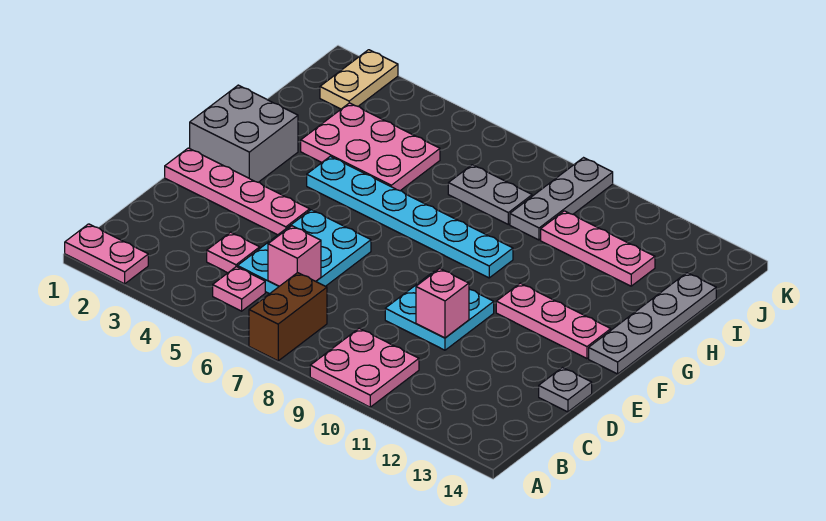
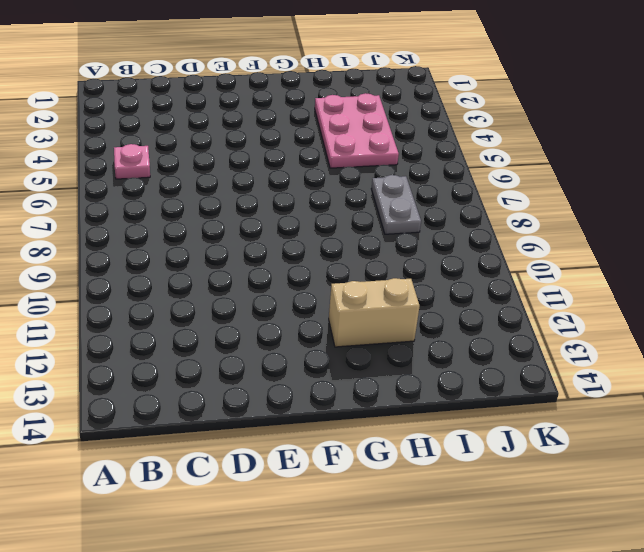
tan brick G12:H12 level 1 -> none
none -> pink plate A1:A2 level 1
none -> brown brick A7:B7 level 1
none -> pink plate A9:B10 level 1

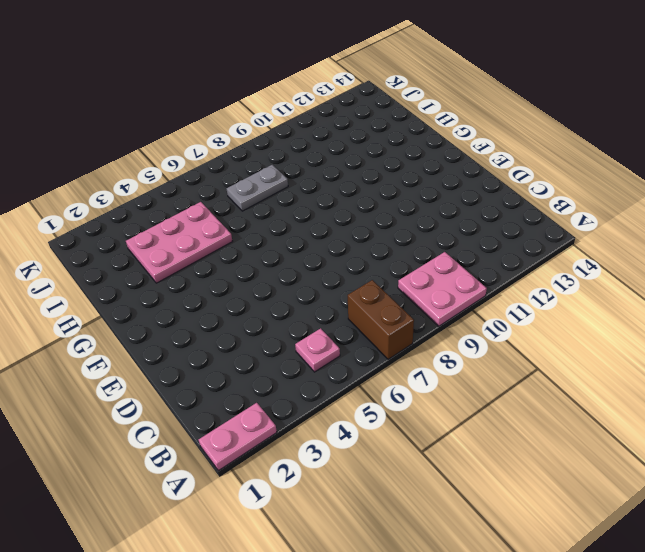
none -> pink plate C4 level 1
none -> cyan plate C5:E6 level 1
none -> cyan plate D9:E10 level 1

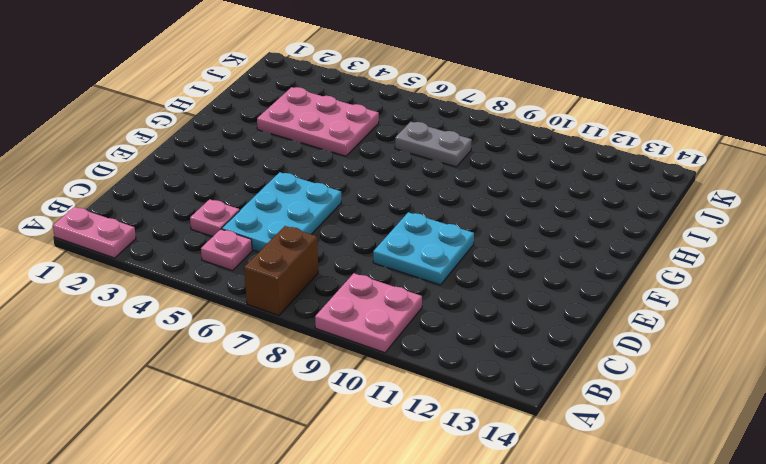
none -> grey plate D14 level 1
none -> pink plate E1:E4 level 1
none -> grey brick F1:G2 level 1

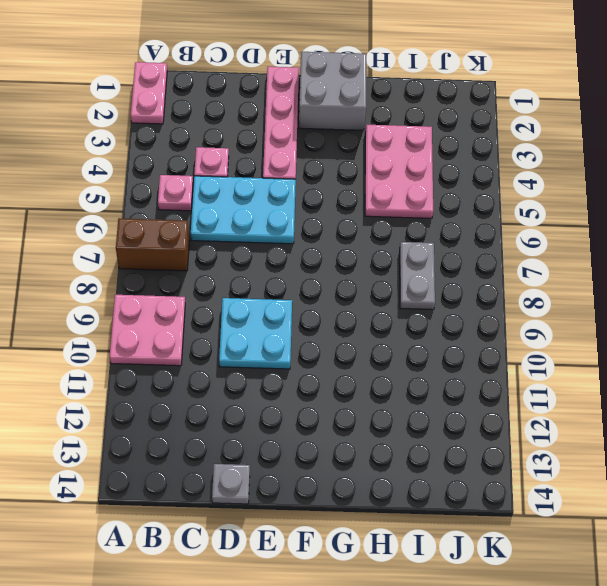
none -> pink plate F11:F13 level 1
none -> grey plate F14:I14 level 1
none -> cyan plate G4:G9 level 1

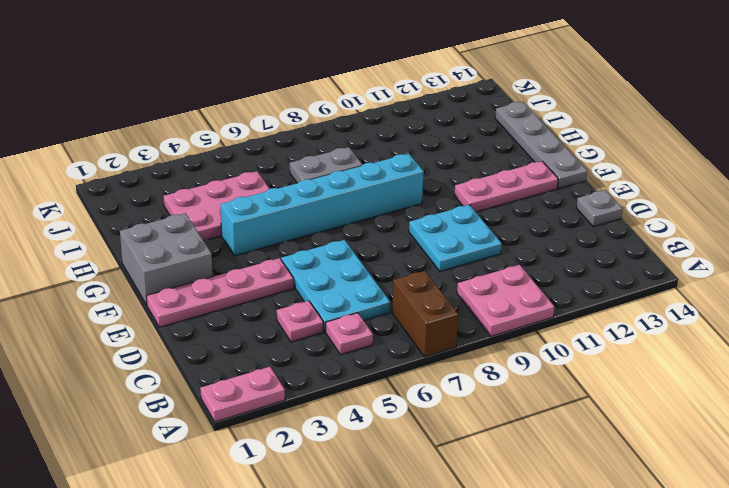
cyan brick G4:G9 level 1 -> cyan plate G4:G9 level 1
none -> grey plate I9:K9 level 1
none -> pink plate I10:I12 level 1
none -> tan plate J2:K2 level 1

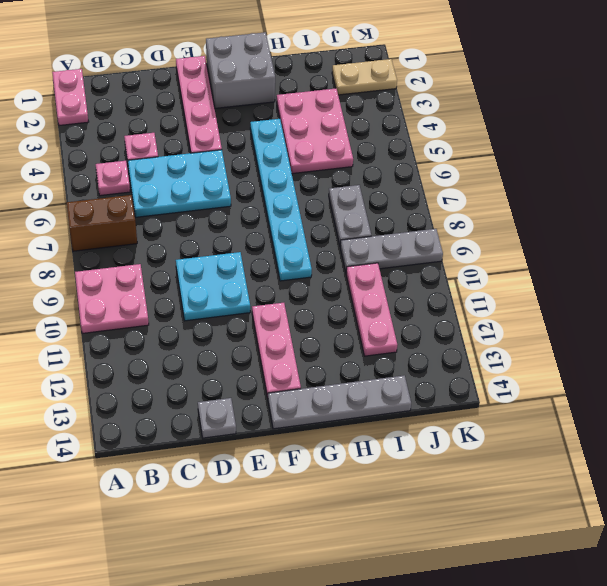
none -> pink brick C6 level 2
none -> pink brick D10 level 2

